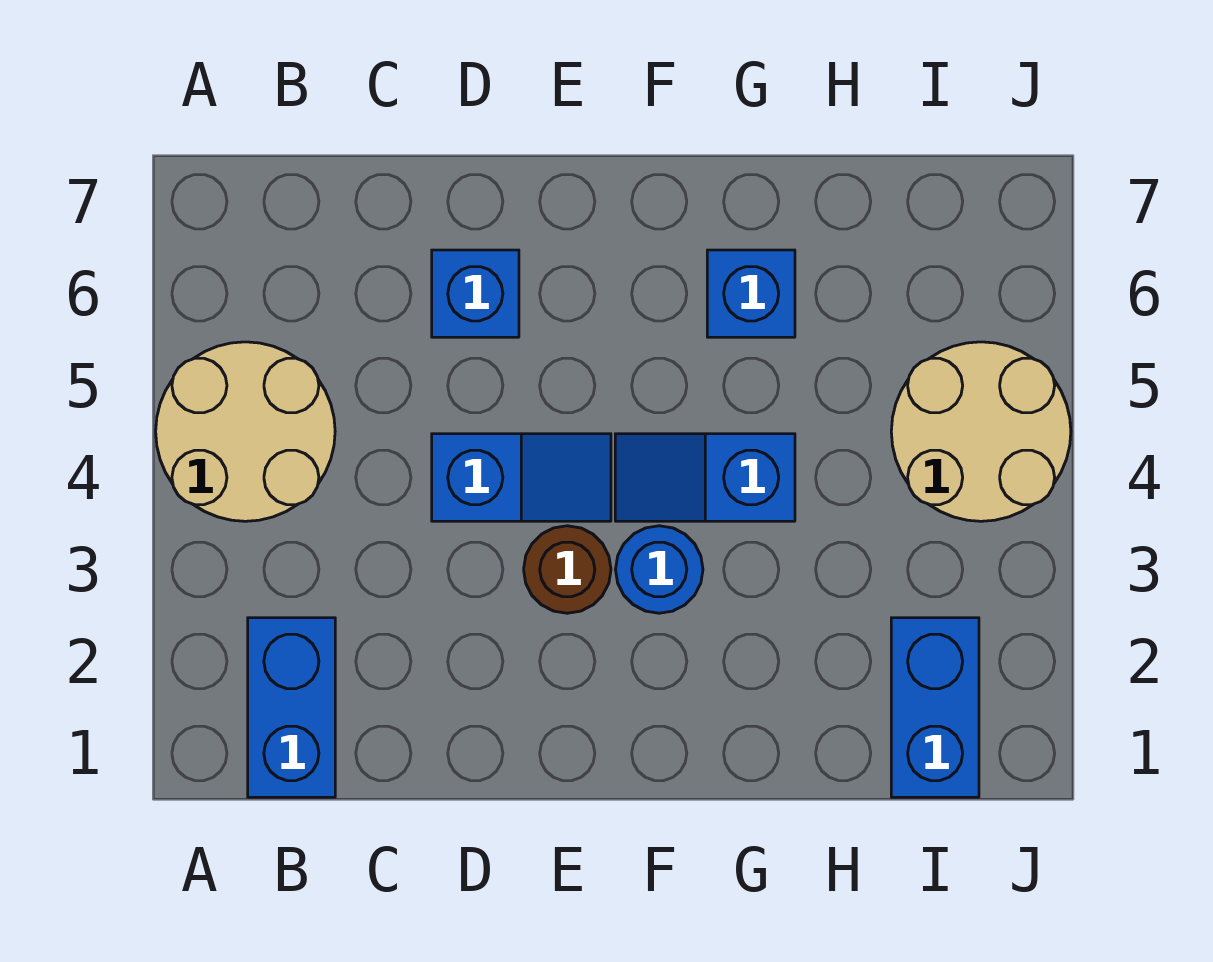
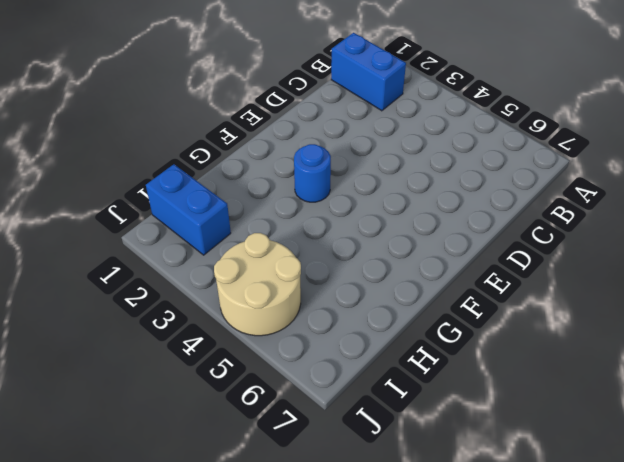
none -> tan round brick A4:B5 level 1
none -> blue slope D4:E4 level 1 top D

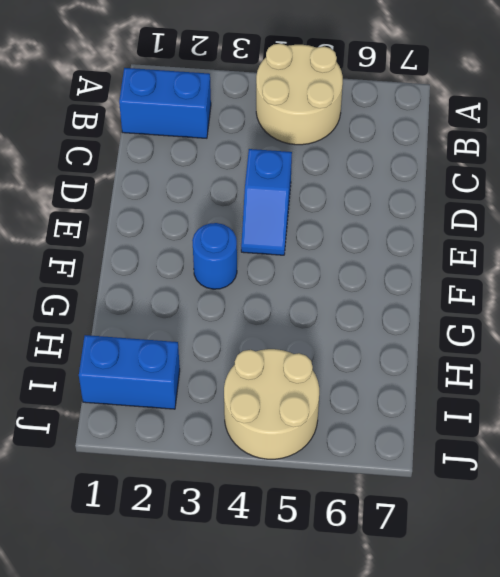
none -> blue brick D6 level 1
none -> brown round brick E3 level 1

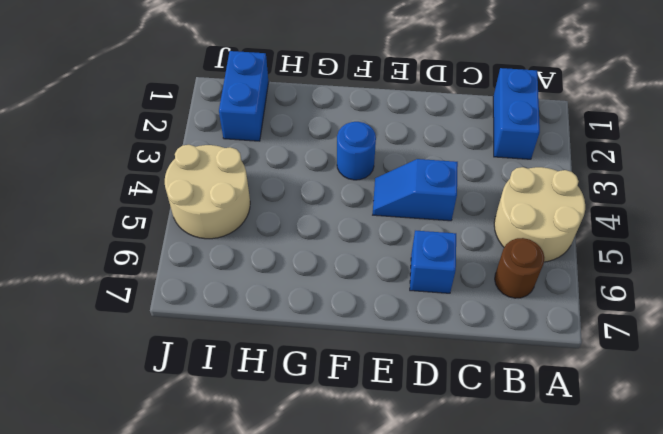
brown round brick B6 level 1 -> brown round brick E3 level 1
none -> blue slope F4:G4 level 1 top G
none -> blue brick G6 level 1

